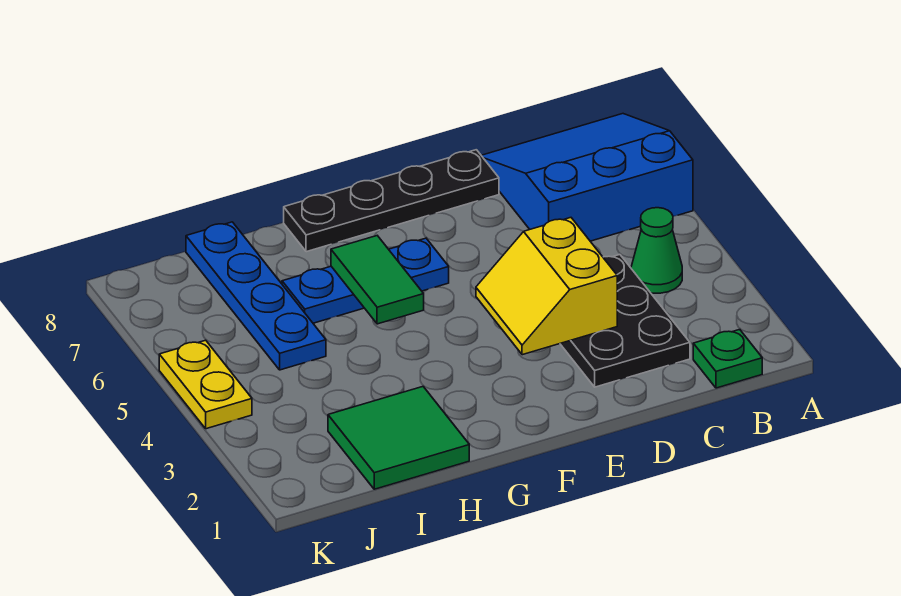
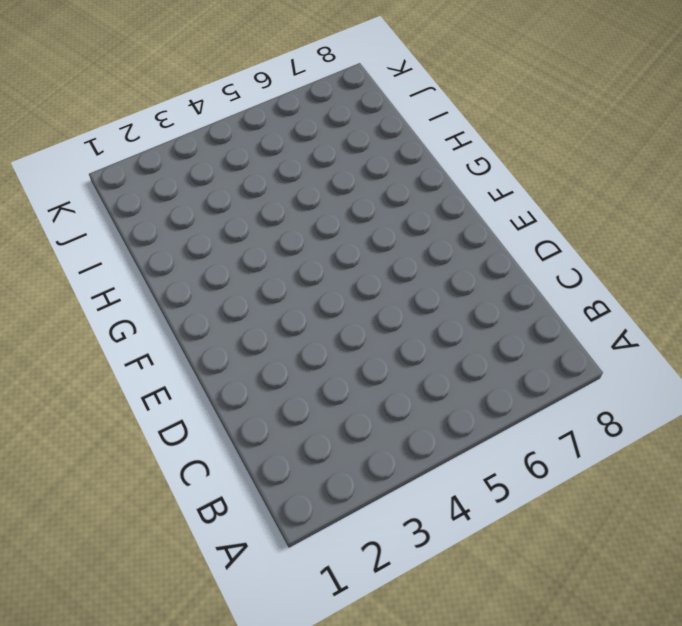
none -> blue slope A6:C8 level 1 top 6
none -> green plate B1 level 1

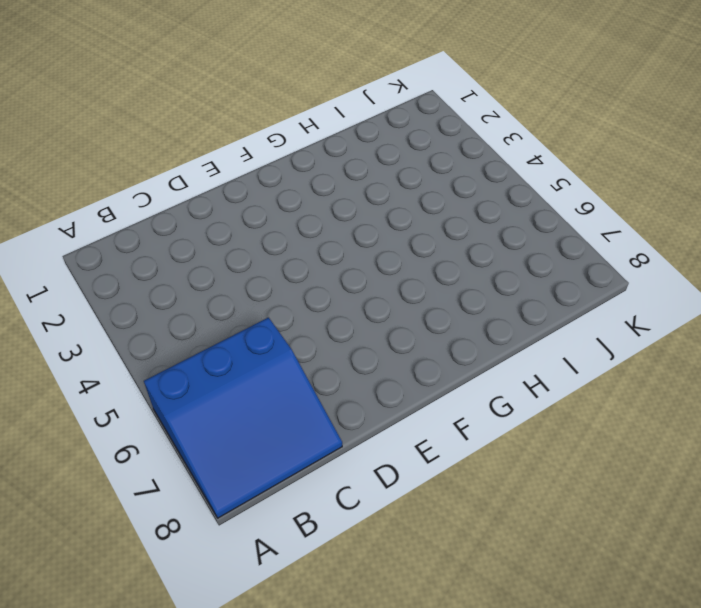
none -> green plate B1 level 1
none -> green cone B4 level 1

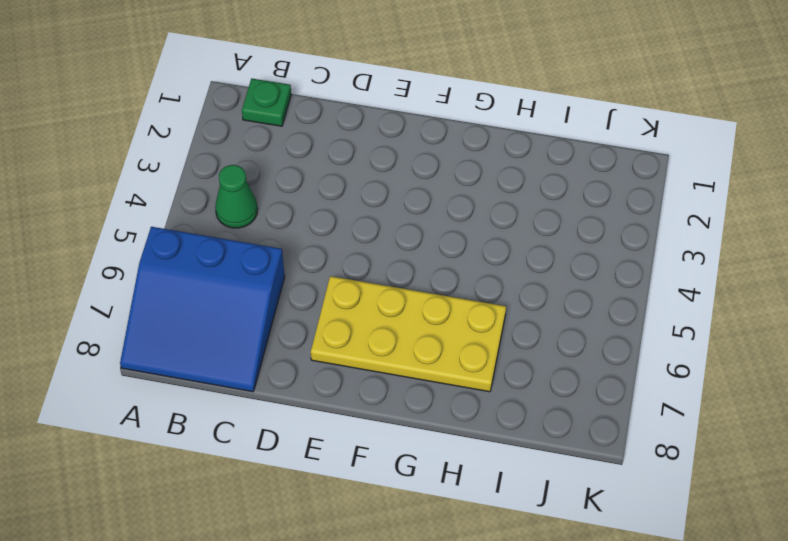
yellow plate E6:H7 level 1 -> blue plate F6:H6 level 1
none -> black plate C2:D4 level 1
none -> black plate D8:G8 level 1

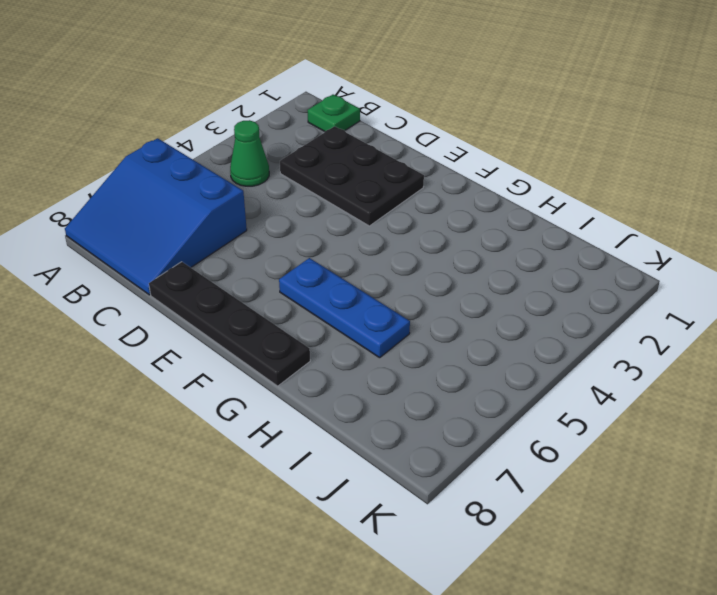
black plate C2:E3 level 1 -> black plate C2:D4 level 1
none -> green tile H1:I2 level 1
none -> blue plate I5:I8 level 1

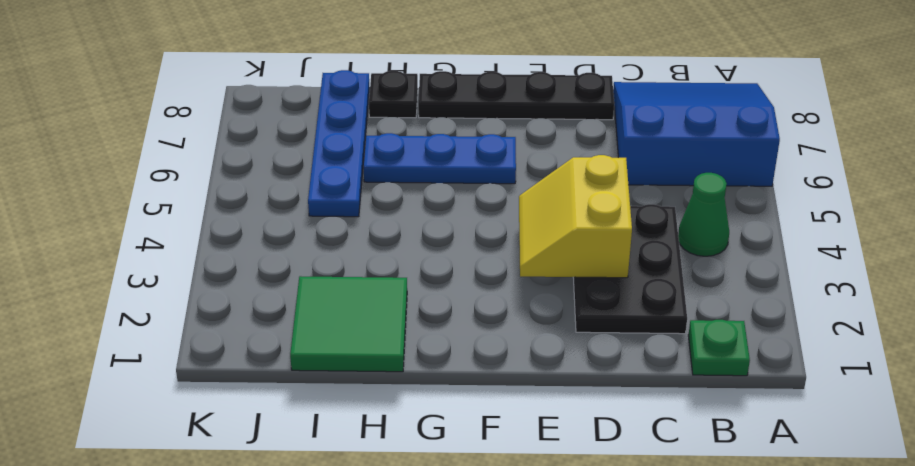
black plate H8 level 1 -> none
none -> yellow plate K4:K5 level 1
none -> green tile G5:G6 level 2

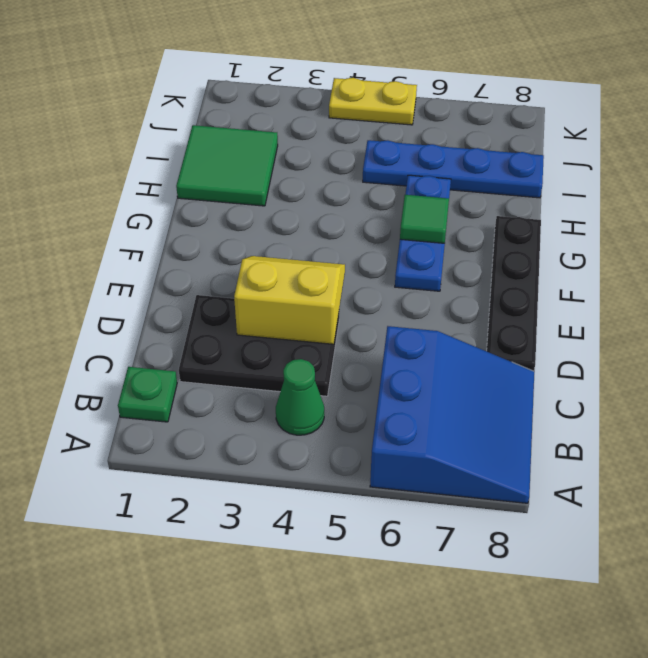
green tile G6 level 2 -> green tile G5:G6 level 2

